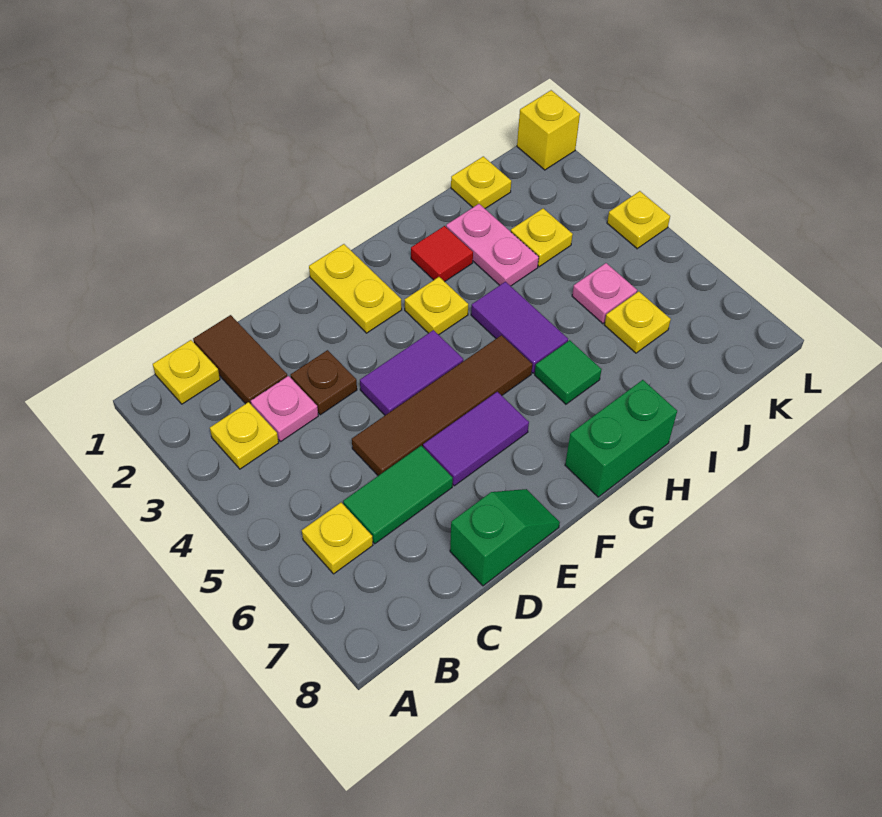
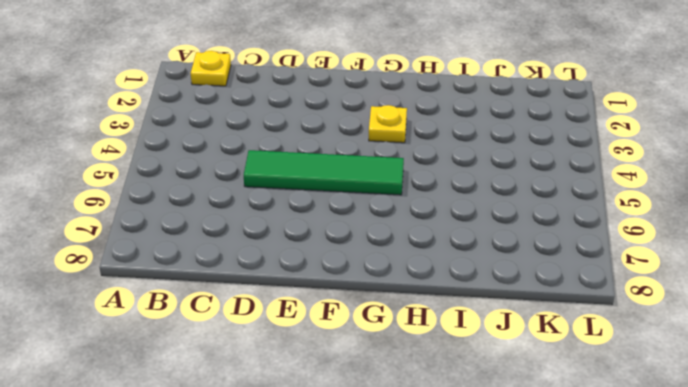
green tile D5:G5 level 1 -> brown tile D5:G5 level 1
none -> yellow plate B3 level 1
none -> yellow plate B6 level 1
none -> brown tile C1:C2 level 1

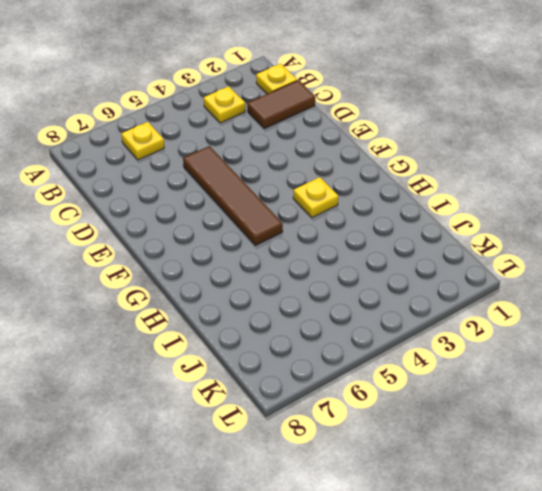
none -> pink plate C3 level 1
none -> green tile C6:D6 level 1
none -> brown plate D3 level 1

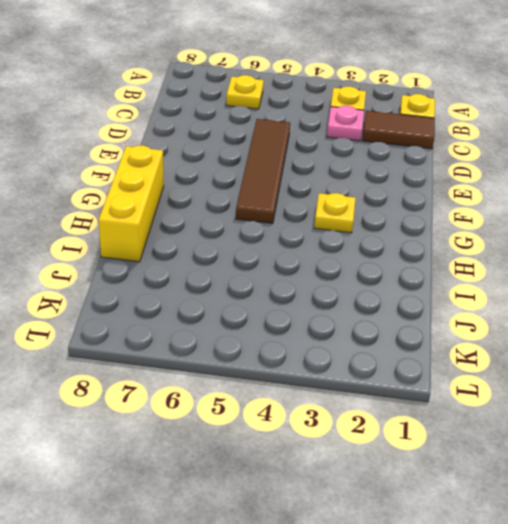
yellow brick G8:I8 level 1 -> green brick G8:H8 level 1
none -> green tile C6:D6 level 1
none -> brown plate D3 level 1
none -> green slope D8:E8 level 1 top D

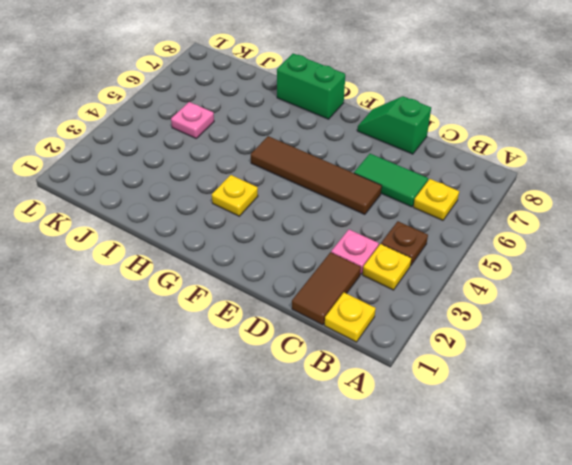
brown plate B4 level 1 -> brown plate D3 level 1
none -> purple tile E4:F4 level 1
none -> purple tile E6:F6 level 1
none -> yellow plate F1:F2 level 1

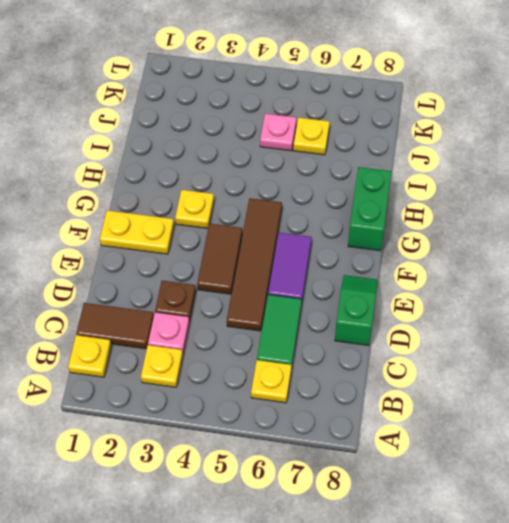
brown tile E4:F4 level 1 -> purple tile E4:F4 level 1
none -> red tile H2 level 1
none -> purple tile H4:H5 level 1
none -> green tile H6 level 1

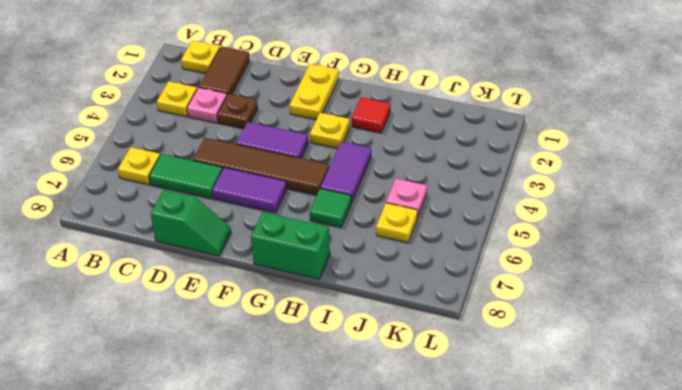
none -> pink plate I2:I3 level 1
none -> yellow plate J1 level 1
none -> yellow plate J3 level 1

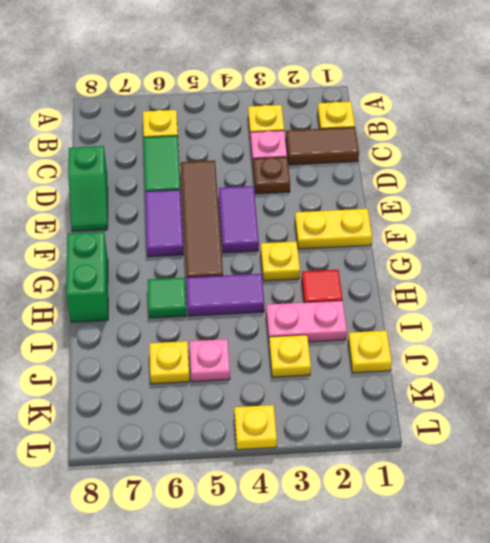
none -> yellow brick L1 level 1

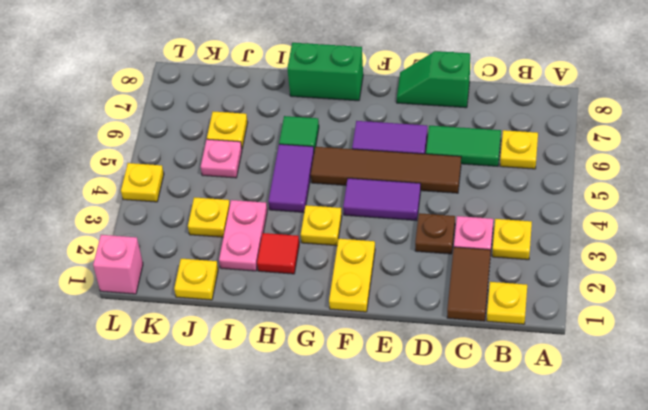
pink brick L1 level 1 -> yellow brick L1 level 1

